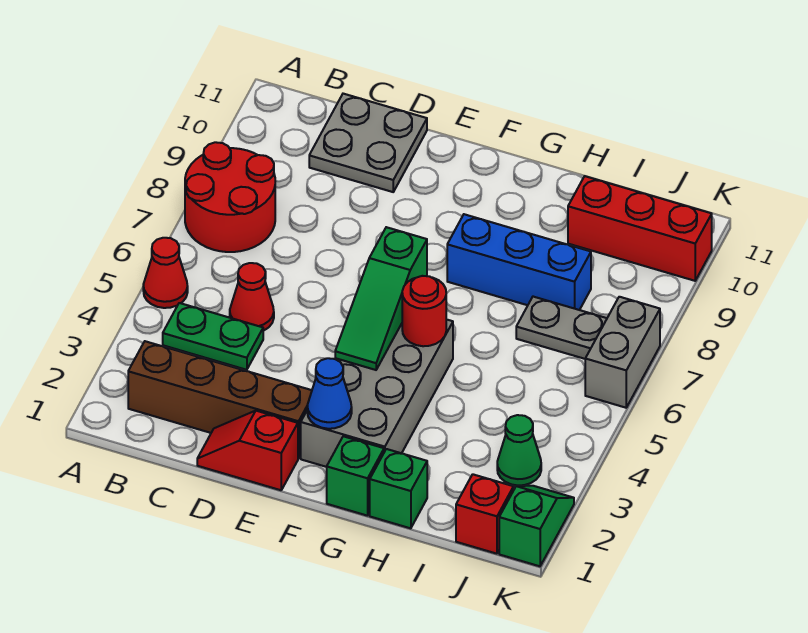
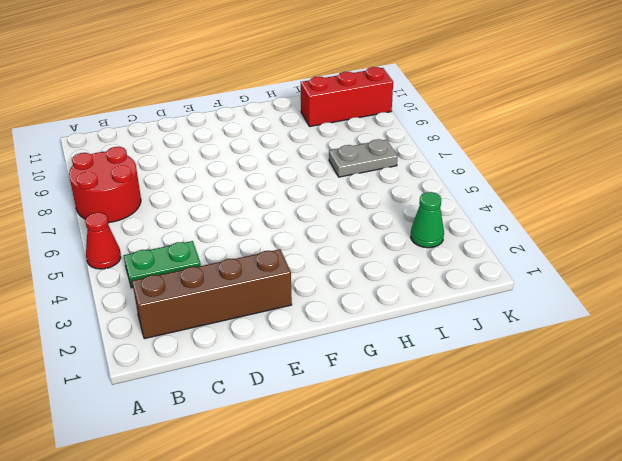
none -> red cone C5 level 1
none -> grey plate C10:D11 level 1
none -> red slope D1:E1 level 1 top E

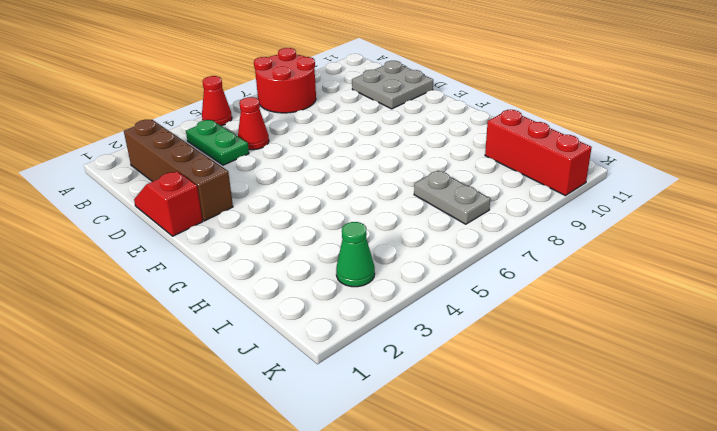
none -> grey brick F2:G5 level 1
none -> green brick G1 level 1
none -> blue brick G8:I8 level 1

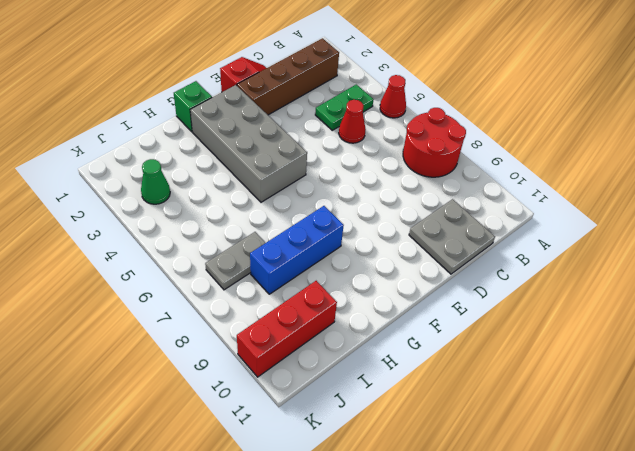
none -> green brick H1 level 1
none -> red brick J1 level 1
none -> green slope K1:K2 level 1 top 1

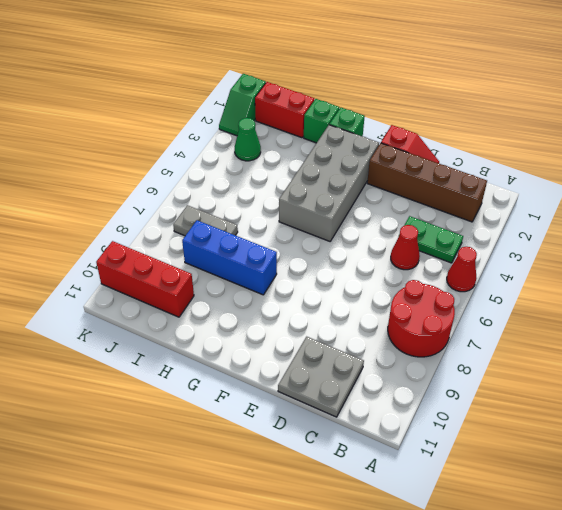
red brick I1:J1 level 1 -> red brick J1 level 1
none -> grey brick K6:K7 level 1
none -> blue cone F2 level 2
none -> green slope F4:F6 level 2 top 6

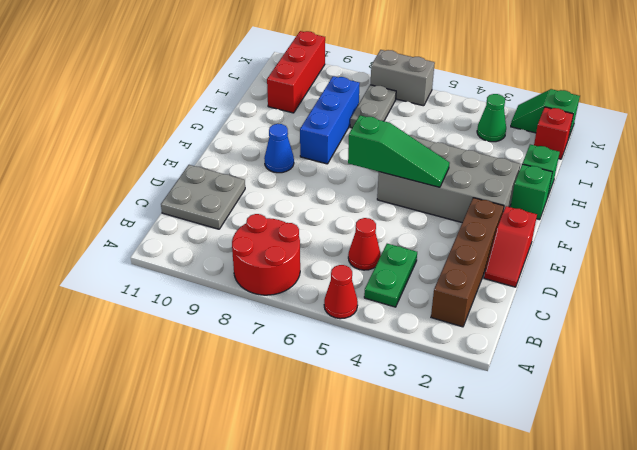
blue cone F9 level 1 -> blue cone F2 level 2
none -> red round brick G5 level 2

